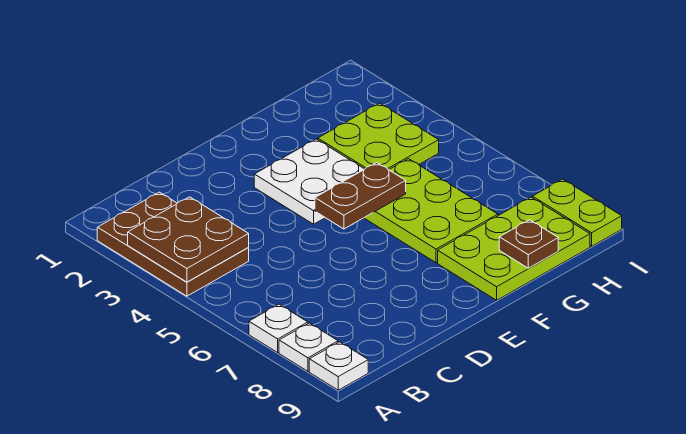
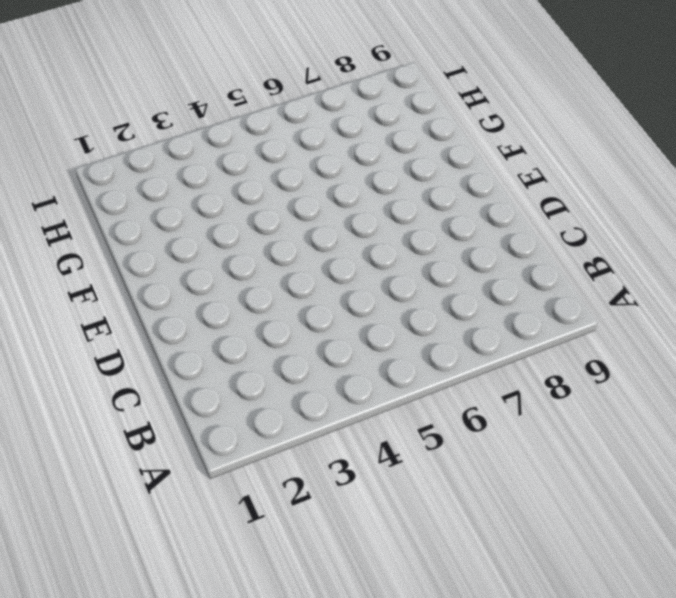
none -> brown plate A2:B4 level 1
none -> white plate A7 level 1
none -> white plate A8 level 1

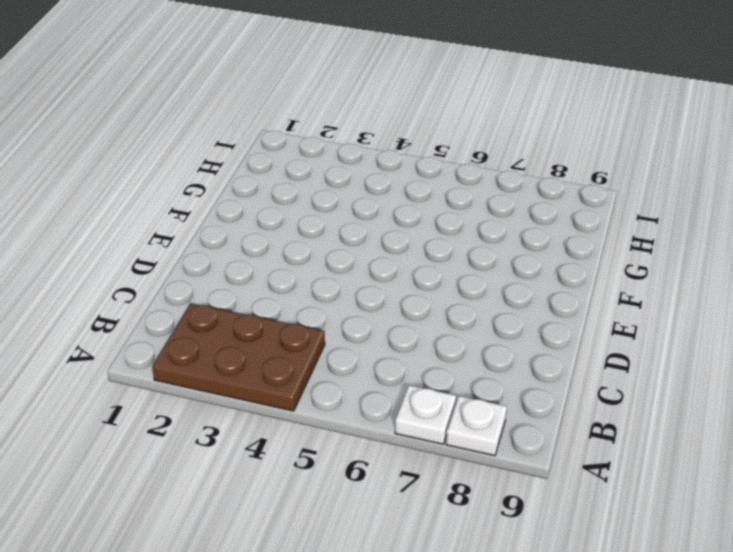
none -> white plate A9 level 1
none -> white plate E3:F4 level 1
none -> lime plate F5:G7 level 1

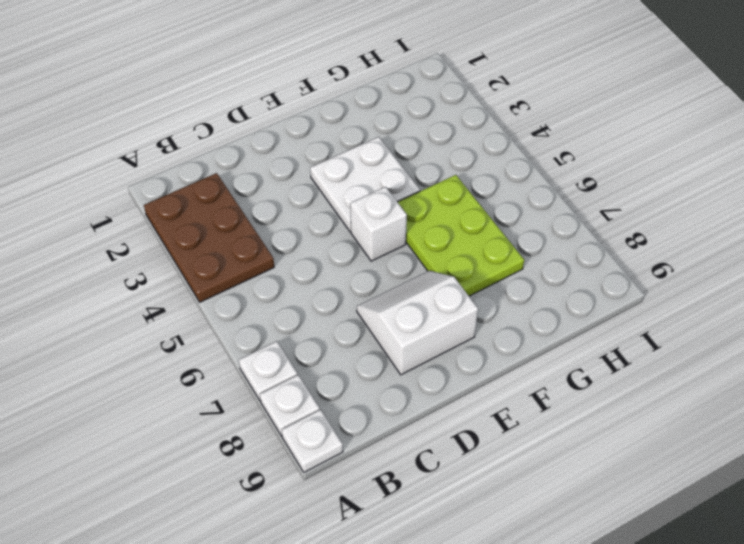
white slope D7:E8 level 1 top 8 -> none
white brick E5 level 1 -> none
none -> lime plate F8:H9 level 1
none -> lime plate G3:H4 level 1
none -> lime plate I8:I9 level 1

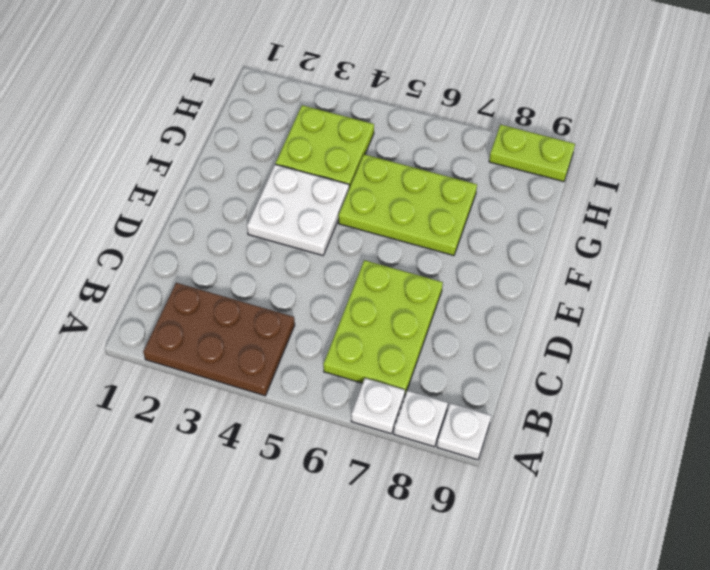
lime plate B6:D7 level 1 -> lime plate F8:H9 level 1
none -> brown plate A3:B4 level 2
none -> brown plate E5:F5 level 2
none -> brown plate G9 level 2

